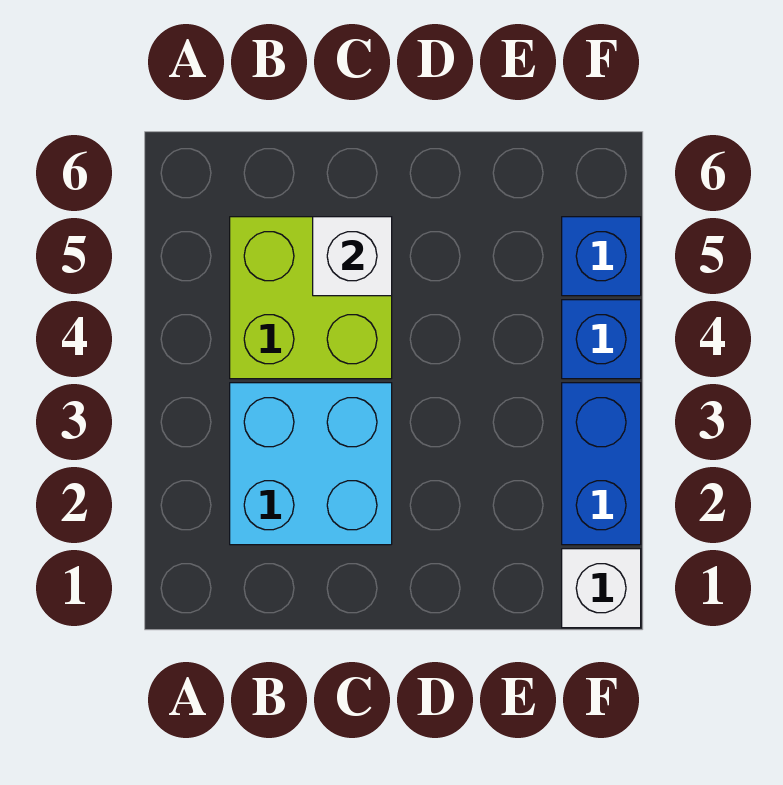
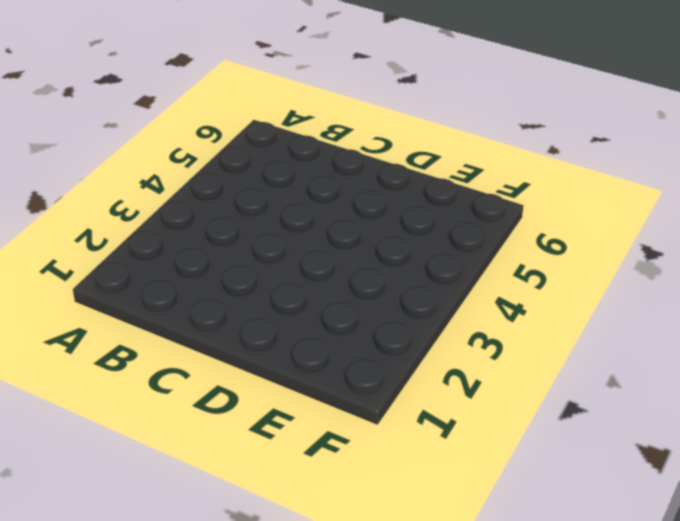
none -> cyan brick B2:C3 level 1
none -> lime brick B4:C5 level 1

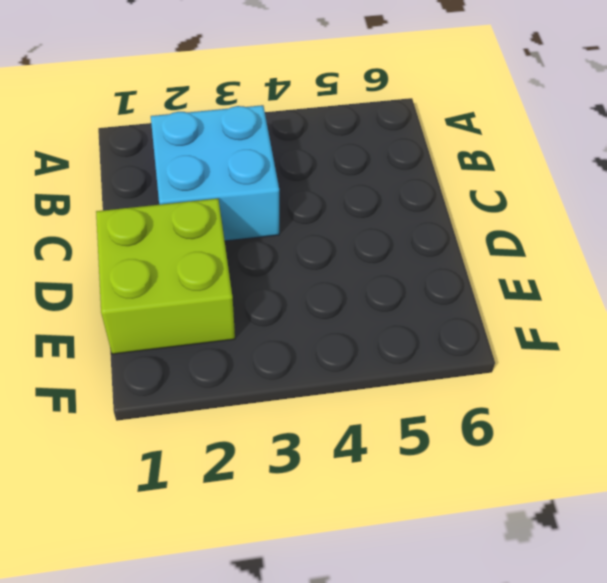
lime brick D1:E2 level 1 -> lime brick B4:C5 level 1
none -> white brick F1 level 1
none -> blue brick F2:F3 level 1

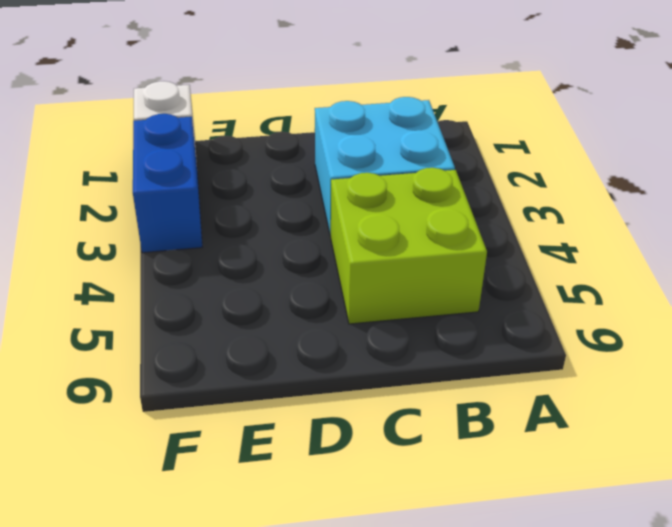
none -> blue brick F4 level 1
none -> blue brick F5 level 1

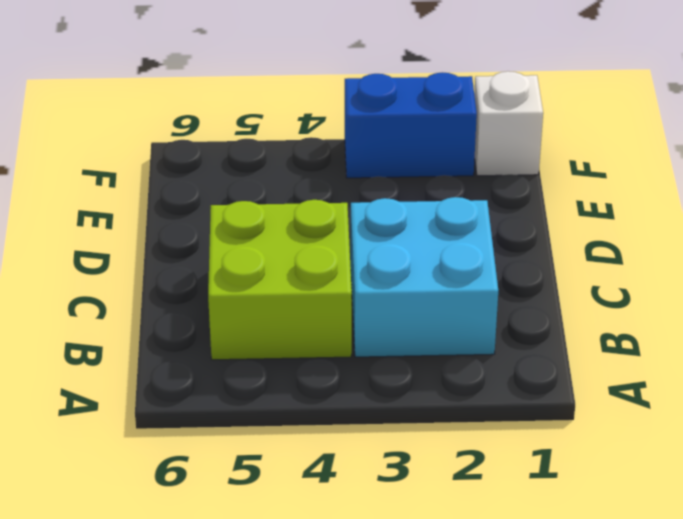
none -> blue brick F4 level 1
none -> blue brick F5 level 1

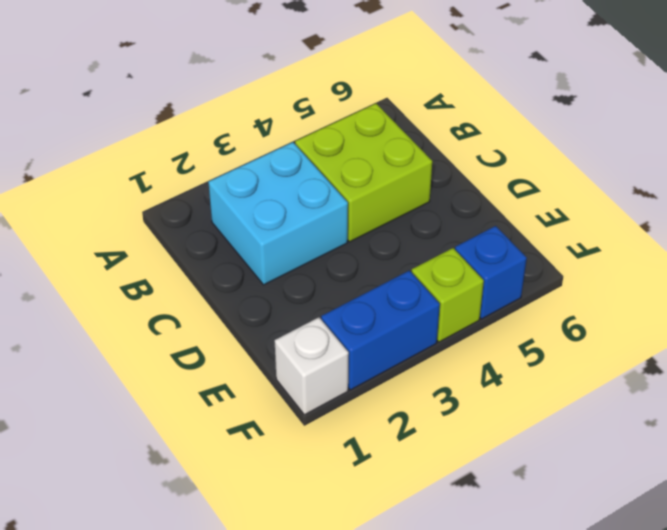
lime brick F4 level 1 -> blue brick F4 level 1
none -> white brick C5 level 2

